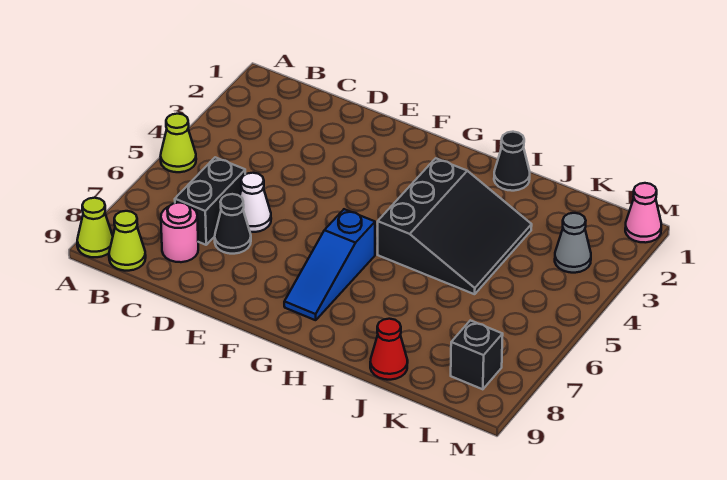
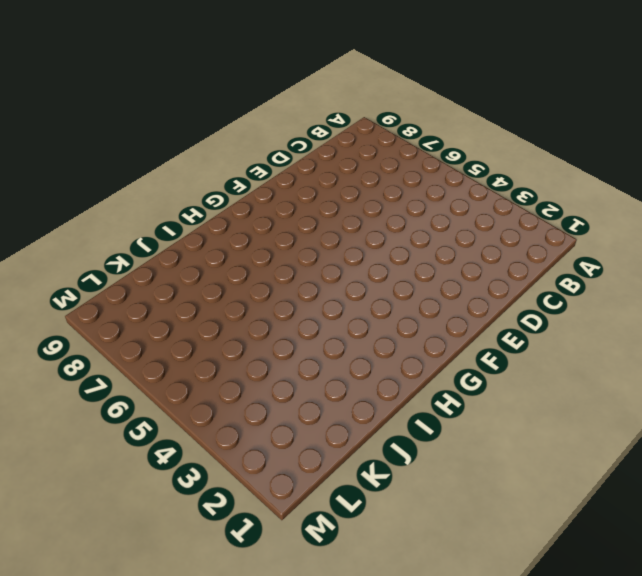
none -> lime cone A5 level 1
none -> lime cone A9 level 1
none -> lime cone B9 level 1

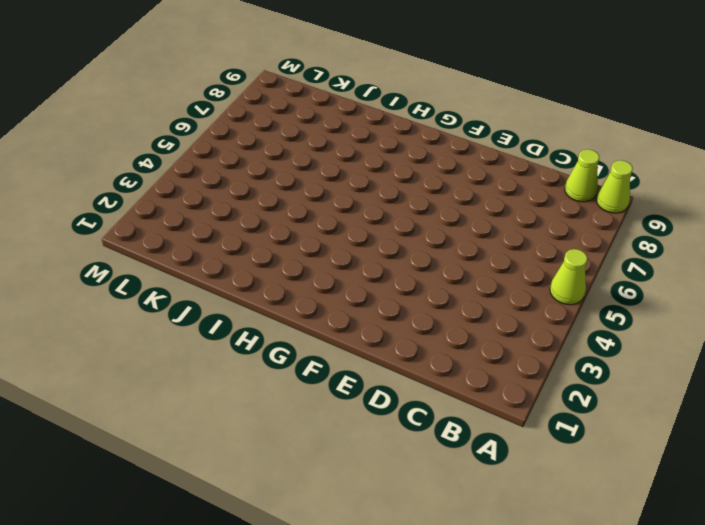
none -> black brick C6:C7 level 1
none -> pink round brick C8 level 1
none -> white cone D6 level 1

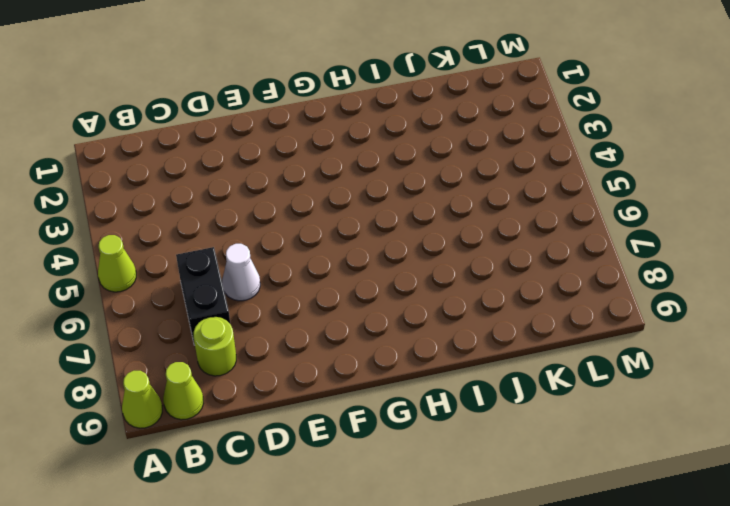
lime round brick C8 level 1 -> pink round brick C8 level 1
none -> black cone D7 level 1
none -> blue slope G6:G8 level 1 top 6
none -> black slope H3:J5 level 1 top H

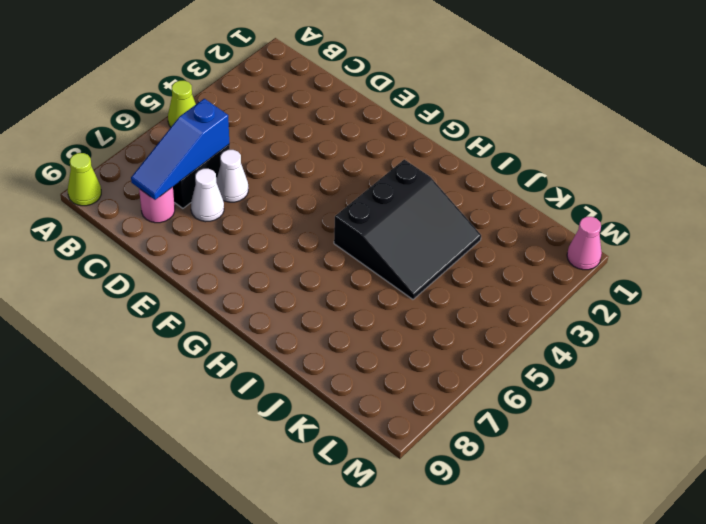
blue slope C6:C8 level 2 top 6 -> blue slope G6:G8 level 1 top 6
white cone D7 level 1 -> black cone D7 level 1
none -> lime cone B9 level 1
none -> black cone I1 level 1
none -> red cone J9 level 1

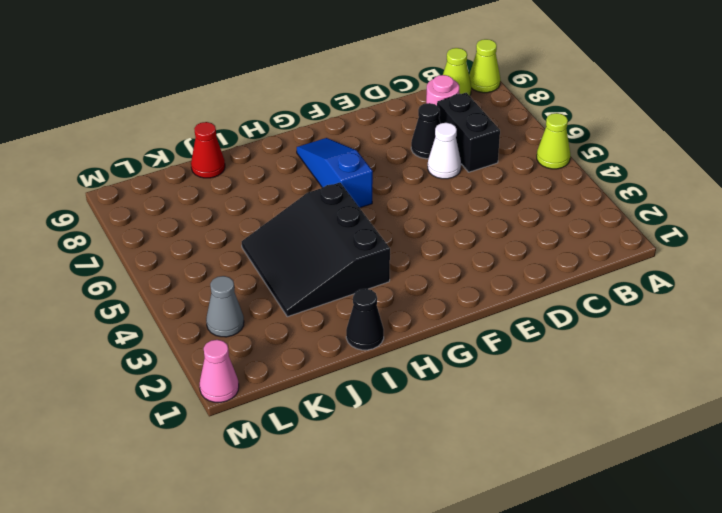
none -> black brick L8 level 1

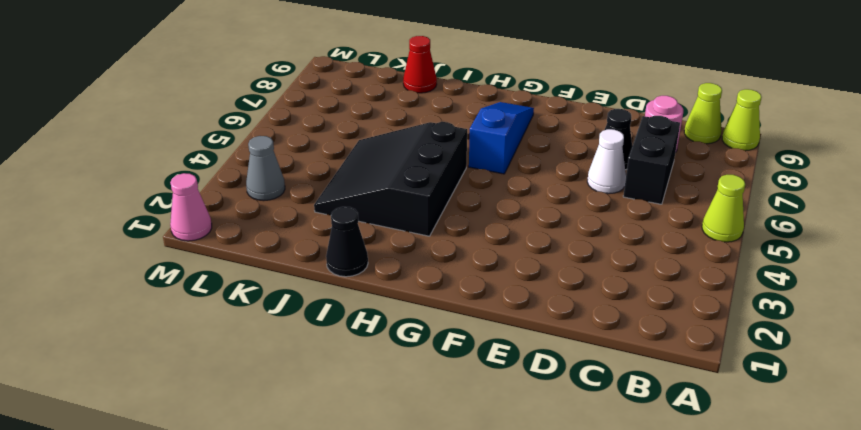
none -> black brick L8 level 1

